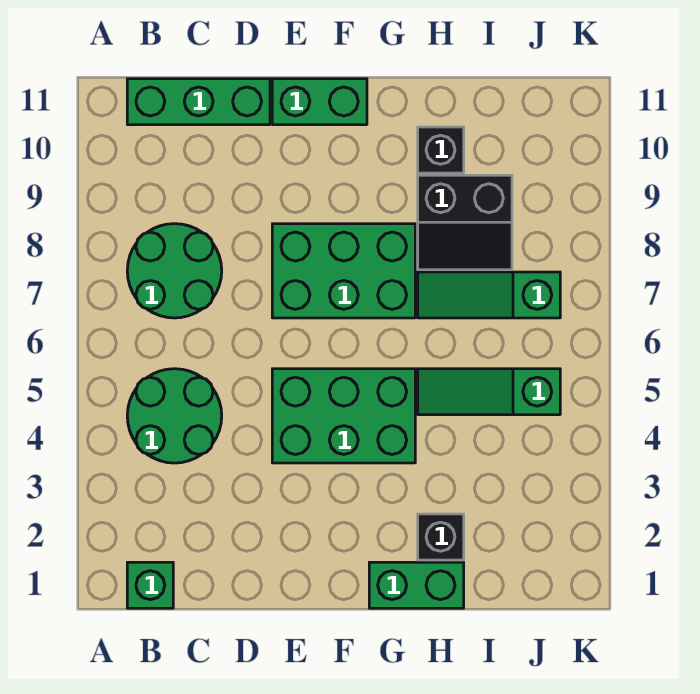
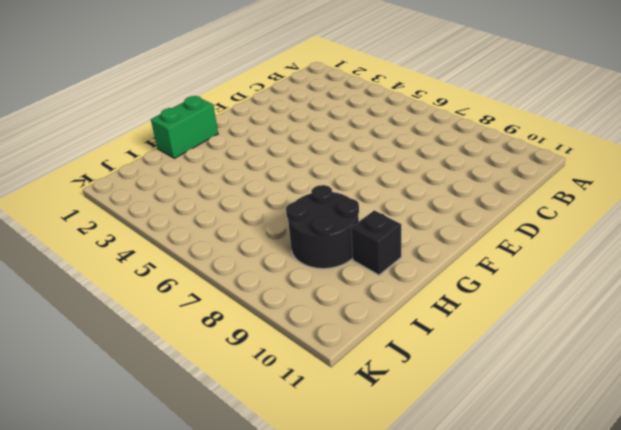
black round brick H8:I9 level 1 -> black slope H8:I9 level 1 top 9
none -> green brick B1 level 1
none -> green round brick B4:C5 level 1
none -> green round brick B7:C8 level 1

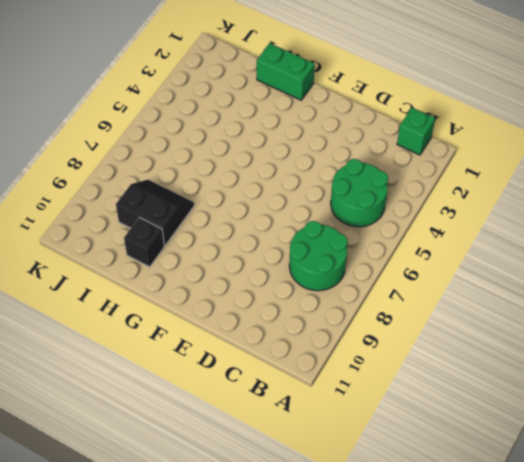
none -> green brick B11:D11 level 1
none -> green brick E4:G5 level 1
none -> green brick E7:G8 level 1

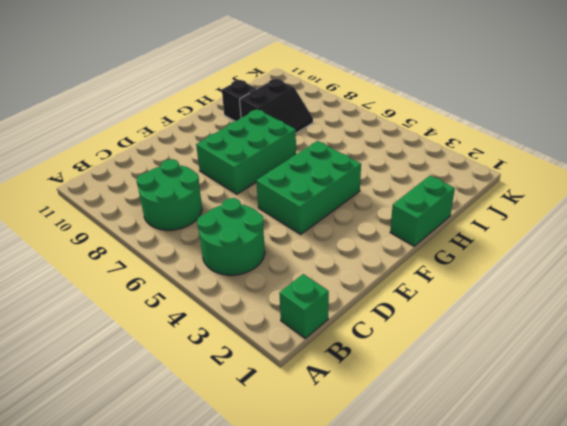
none -> green brick B11:D11 level 1
none -> green brick E11:F11 level 1
none -> black brick H2 level 1

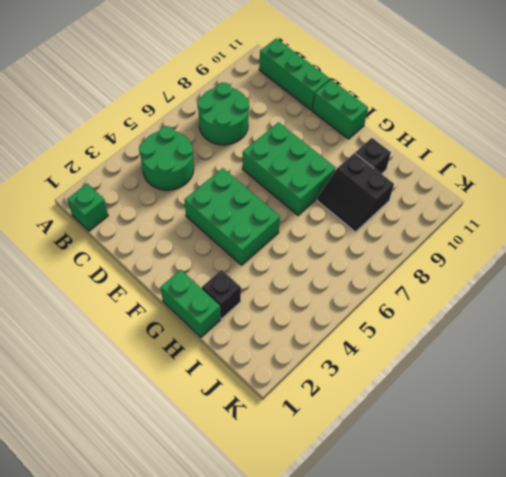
none -> green slope H5:J5 level 1 top J
none -> green slope H7:J7 level 1 top J

